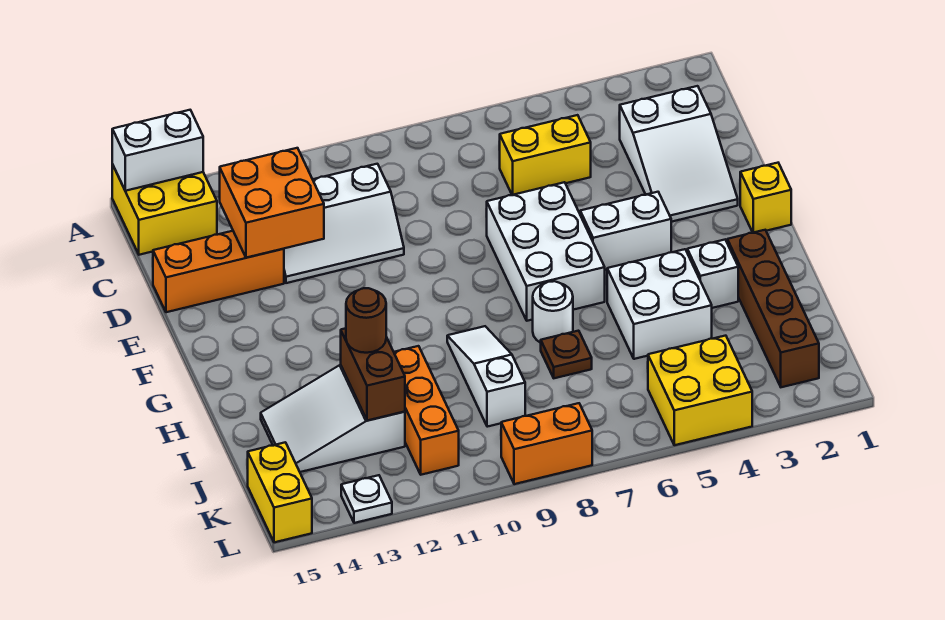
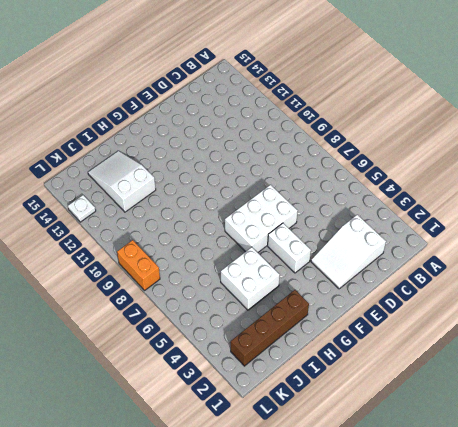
none -> yellow brick A14:B15 level 1
none -> yellow brick C5:C6 level 1
none -> white slope C10:D12 level 1 top C

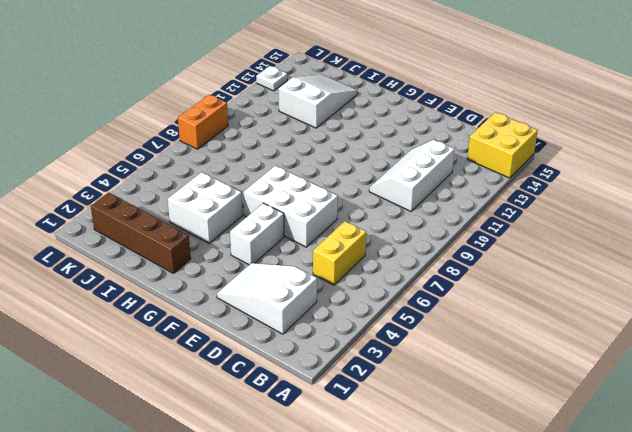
none -> orange brick D13:D15 level 1
none -> yellow brick F1 level 1
none -> white brick H3 level 1

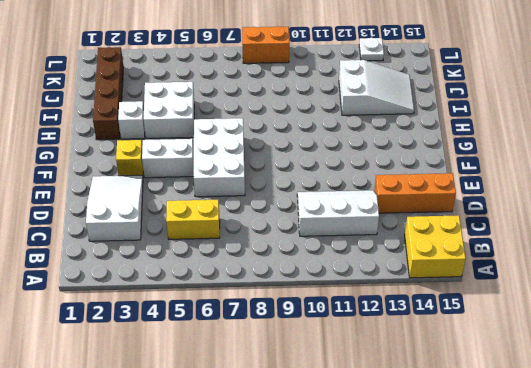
yellow brick F3 level 1 -> yellow brick F1 level 1
none -> white round brick H7 level 1
none -> white slope H9:J9 level 1 top J
none -> brown plate I7 level 1

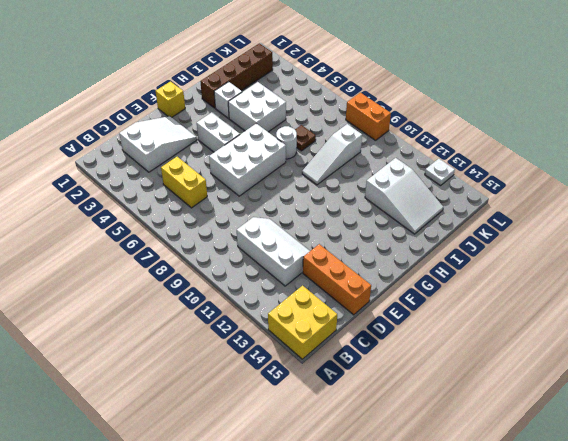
none -> orange brick I11:K11 level 1
none -> yellow brick K4:L5 level 1
none -> yellow brick K15:L15 level 1

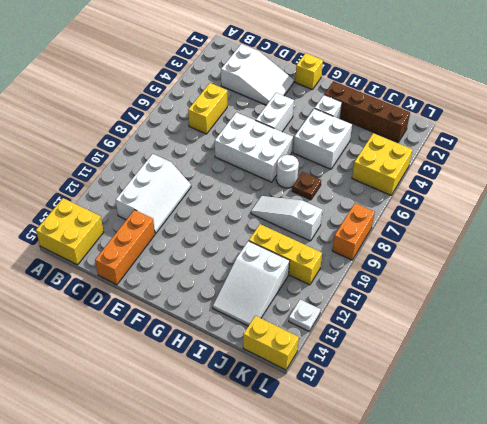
yellow brick I11:K11 level 1 -> orange brick I11:K11 level 1
none -> white brick A14:A15 level 2
none -> orange brick C12:D13 level 2
none -> brown brick I12:J12 level 2

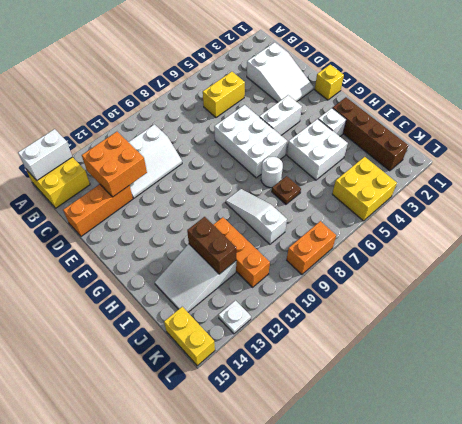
none -> brown round brick I12 level 3

